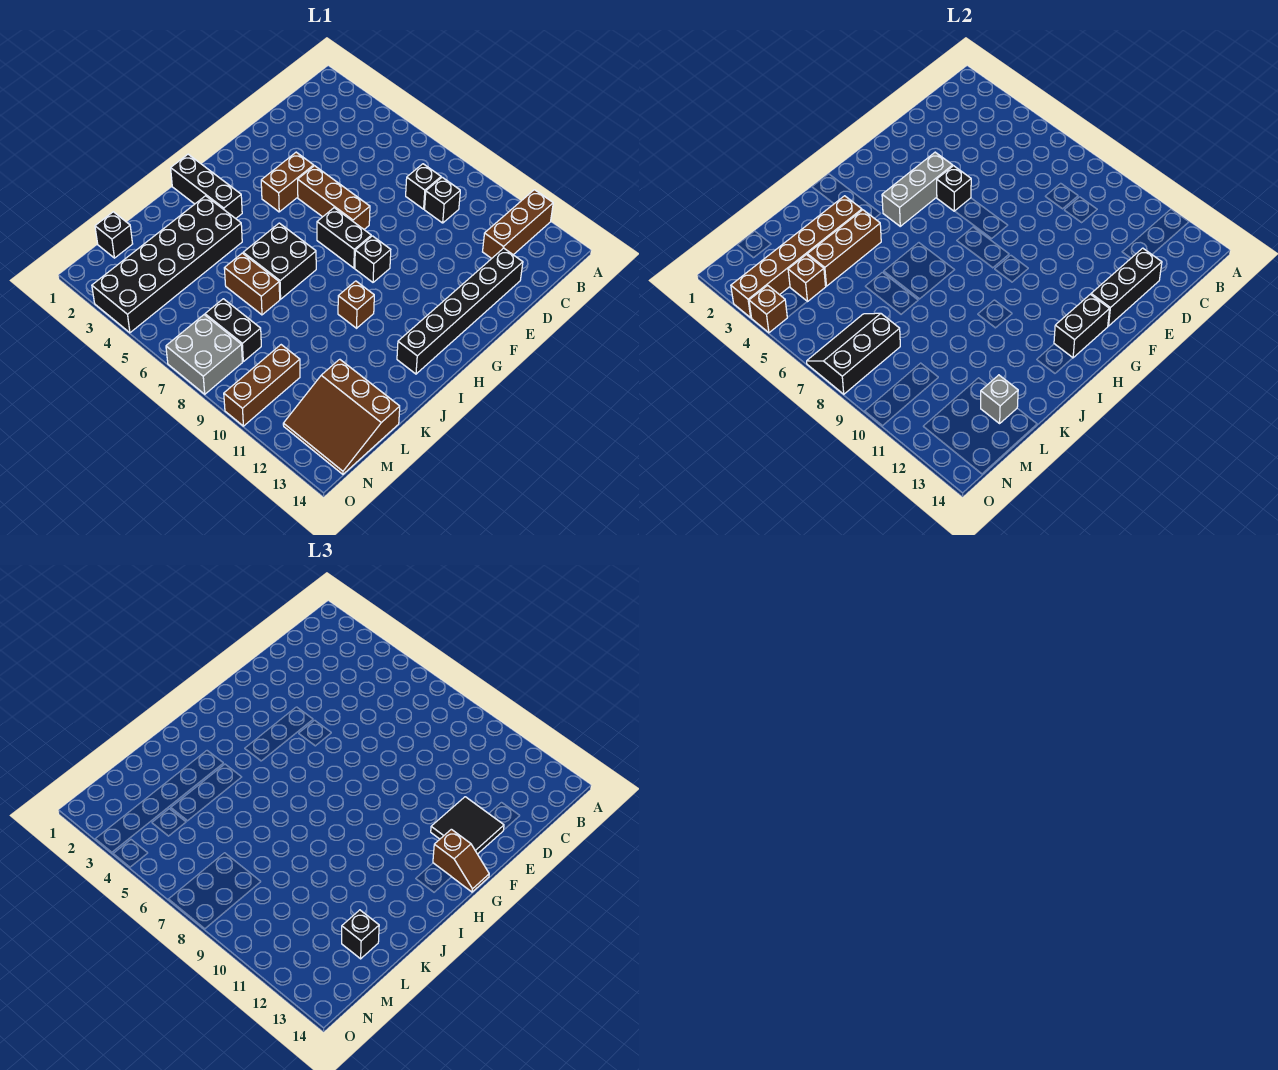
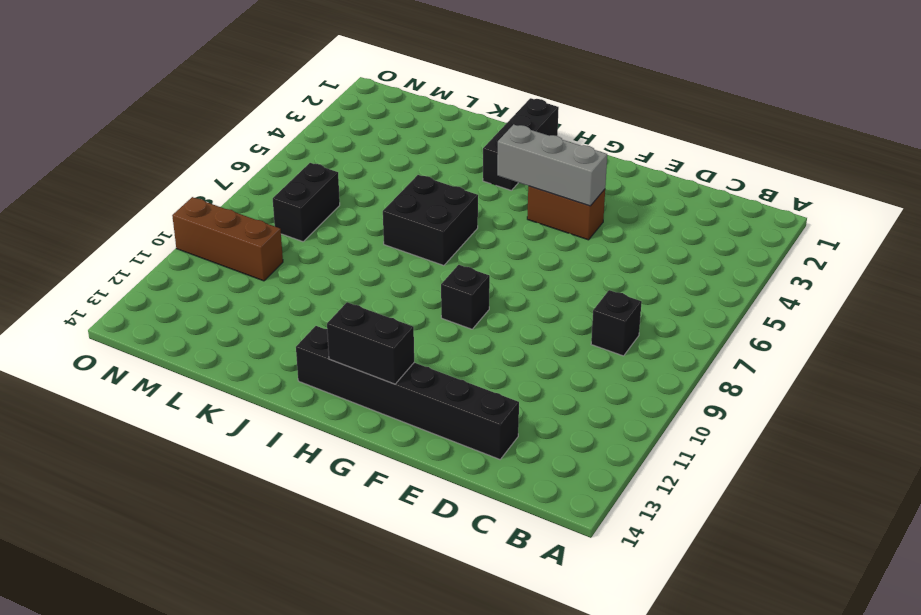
none -> brown brick A12:C12 level 1
none -> black brick C9 level 1
none -> brown brick F5:F7 level 1
none -> black brick G7:G8 level 1

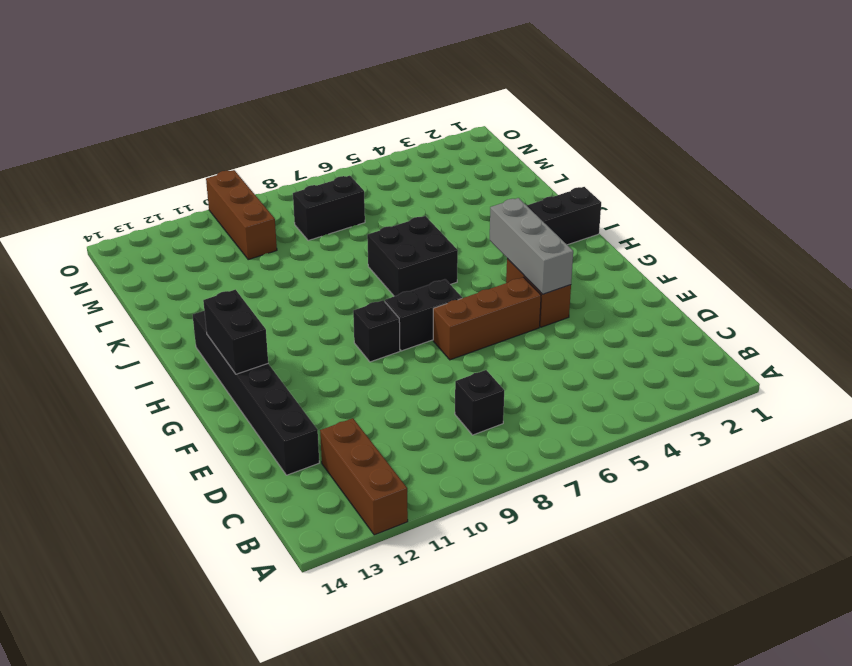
none -> black brick C9 level 1
none -> brown brick I10 level 1
none -> black brick J3:O4 level 1
none -> brown brick K6:K7 level 1

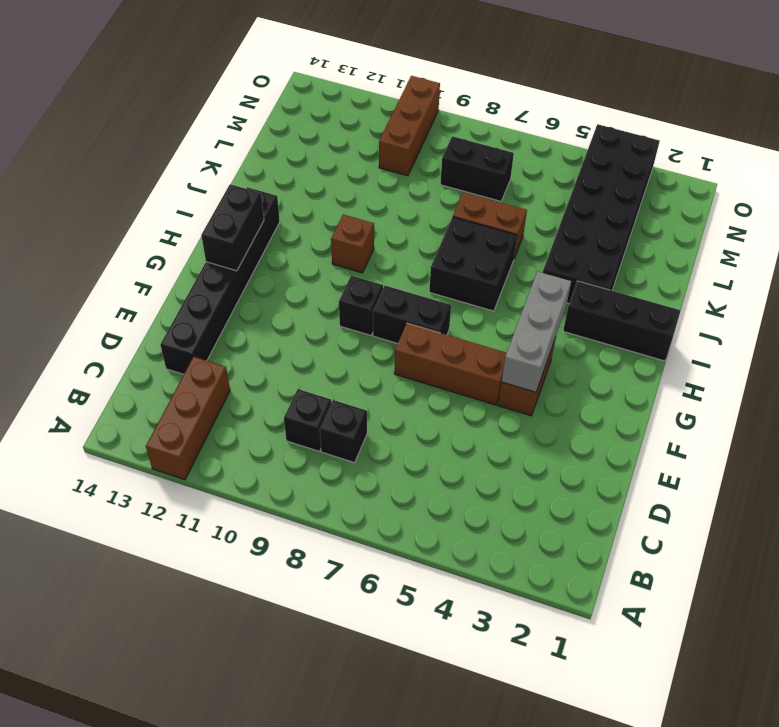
none -> brown slope L12:N14 level 1 top L
none -> black brick M1 level 1
none -> grey brick N7:O8 level 1
none -> black brick D13:F13 level 2

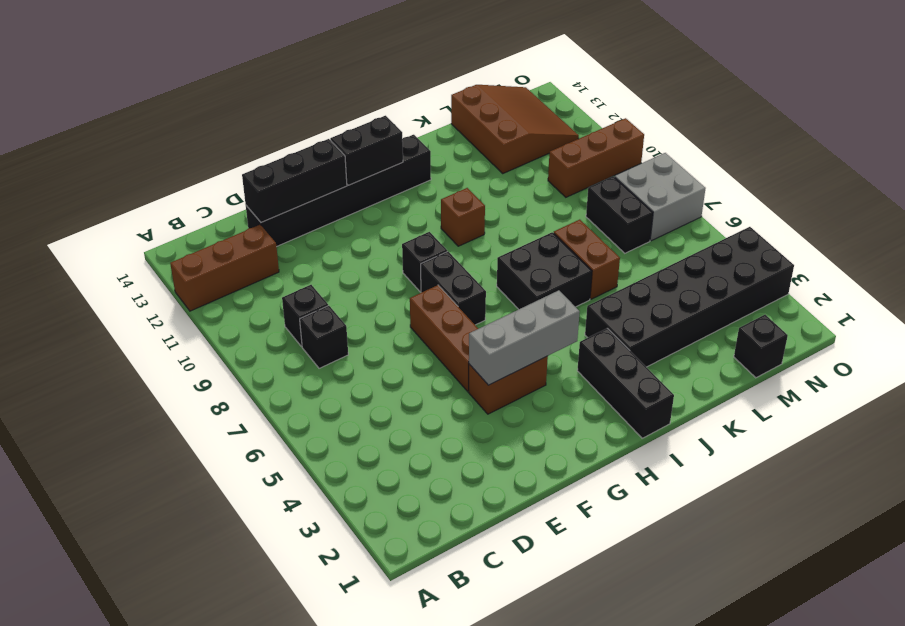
none -> black brick F5 level 2
none -> brown brick J3:O3 level 2
none -> brown brick J4:L4 level 2
none -> grey brick L13 level 2

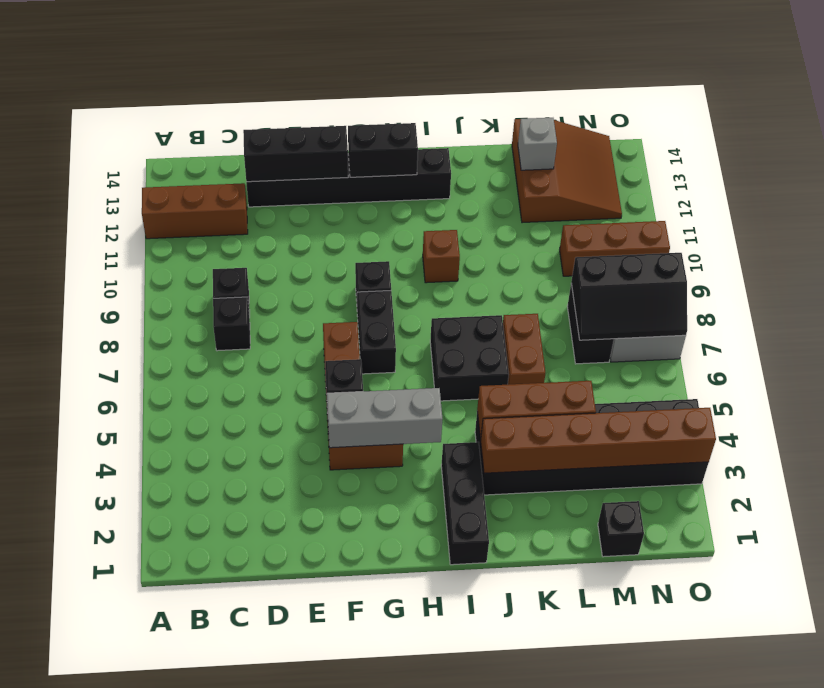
none -> brown brick M4 level 2
none -> brown brick O4 level 2
none -> black tile E12:F13 level 3
none -> brown slope G13:G14 level 3 top 13

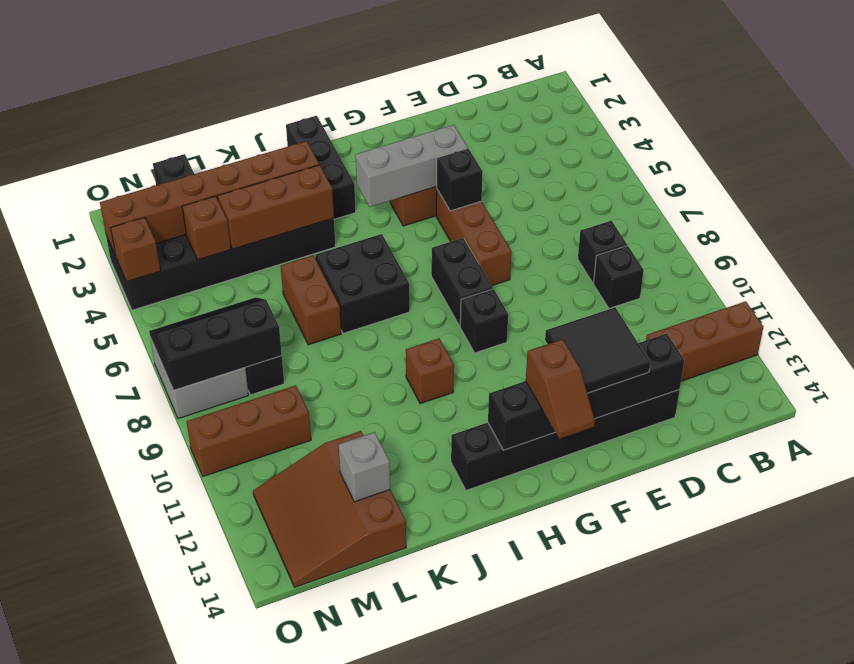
none -> black brick L13 level 3

